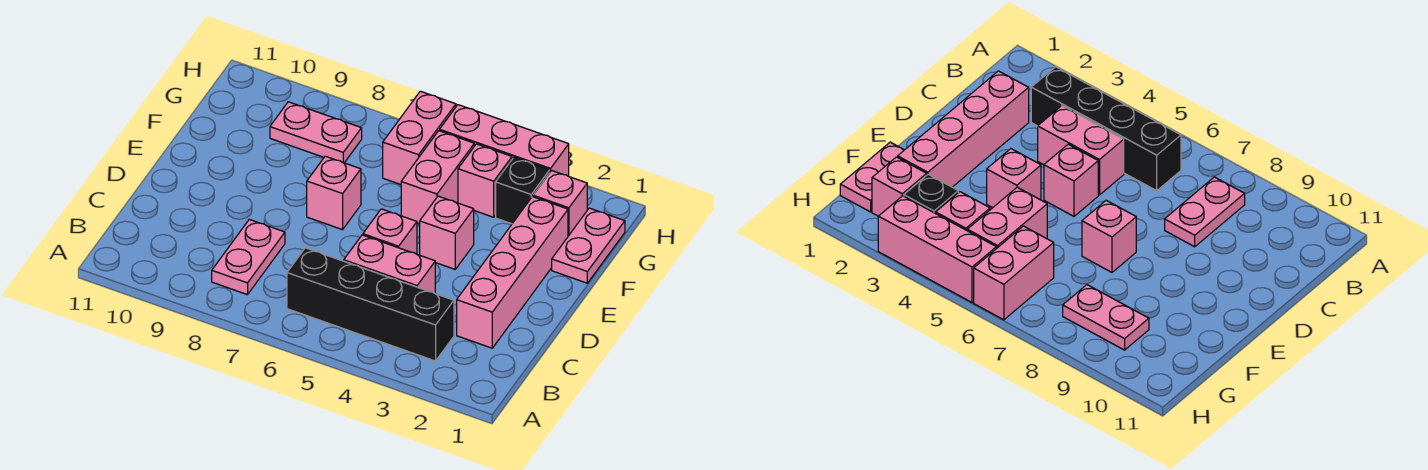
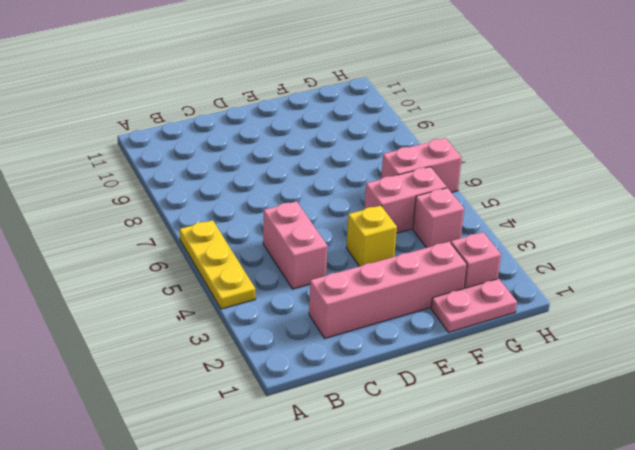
yellow plate A4:A6 level 1 -> none
yellow brick E4 level 1 -> pink brick E4 level 1
none -> black brick B3:B6 level 1
none -> pink plate B8:C8 level 1
none -> pink brick D5 level 1

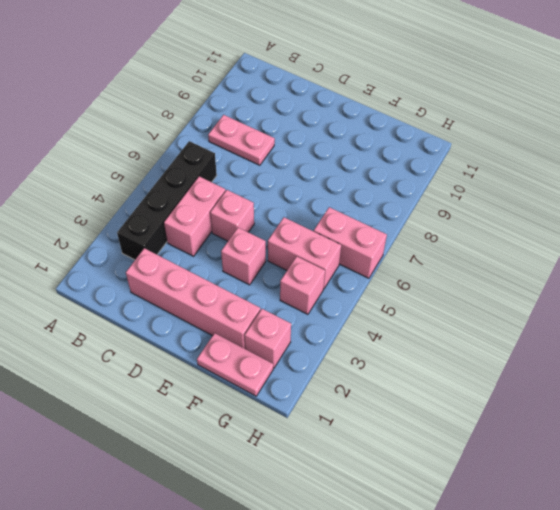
none -> pink brick E7 level 1
none -> black brick G3 level 1
none -> pink plate G8:G9 level 1

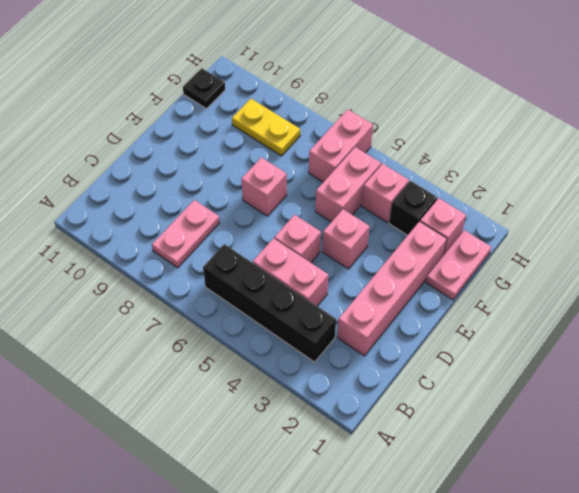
yellow plate G8:G9 level 1 -> pink plate G8:G9 level 1
black plate G11 level 1 -> none
none -> pink brick H3:H5 level 1

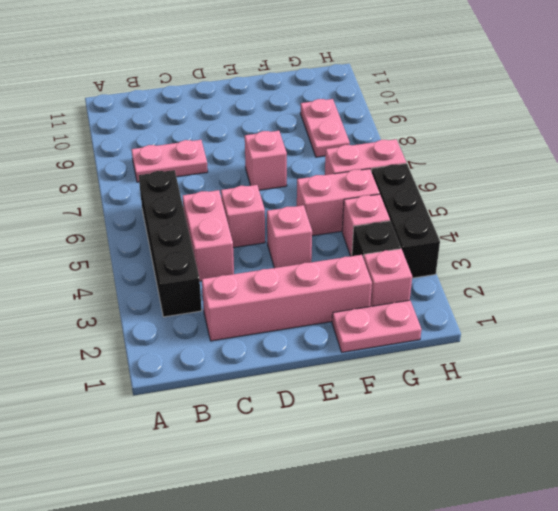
black brick H3:H5 level 1 -> pink brick H3:H5 level 1

